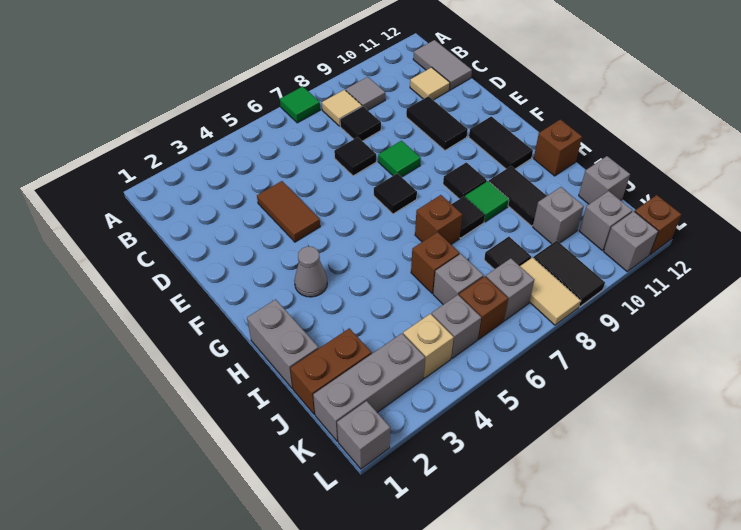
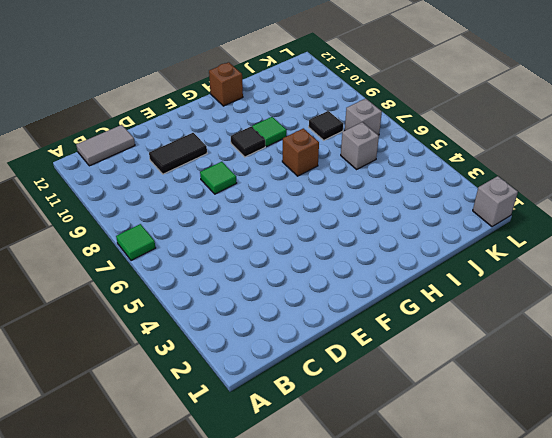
none -> tan tile B8 level 1
none -> grey tile B9 level 1
none -> black tile C8 level 1
none -> tan tile C11 level 1

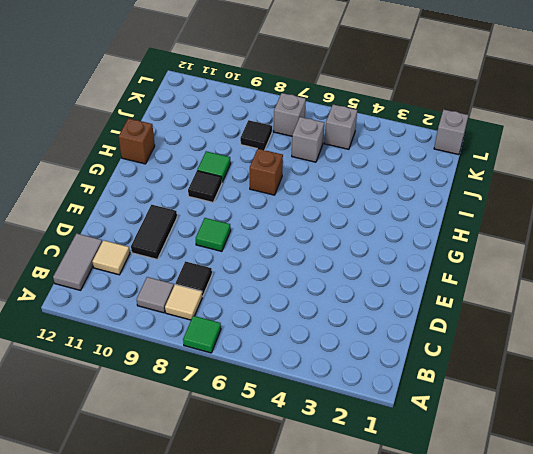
none -> brown tile D4:E4 level 1
none -> black tile D7 level 1
none -> black tile F7 level 1
none -> black tile F11:G11 level 1

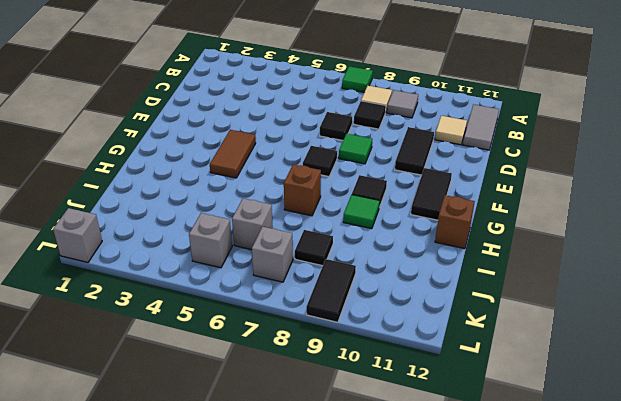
brown tile F4:G4 level 1 -> brown tile D4:E4 level 1
none -> grey cone G3 level 1
none -> grey brick H1:I1 level 1
none -> black tile H8 level 1
none -> black tile H10:I10 level 1

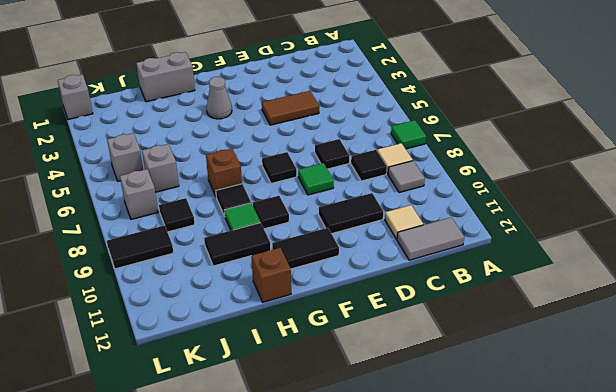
none -> brown brick I6 level 1
none -> brown brick J1:J2 level 1
none -> grey brick J10 level 1
none -> grey brick J12 level 1

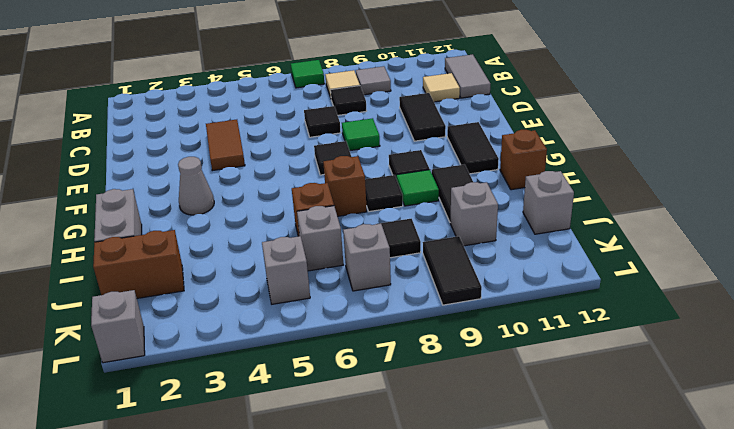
none -> grey brick K1:K3 level 1
none -> tan brick K4 level 1
none -> brown brick K6 level 1
none -> tan tile K8:L8 level 1

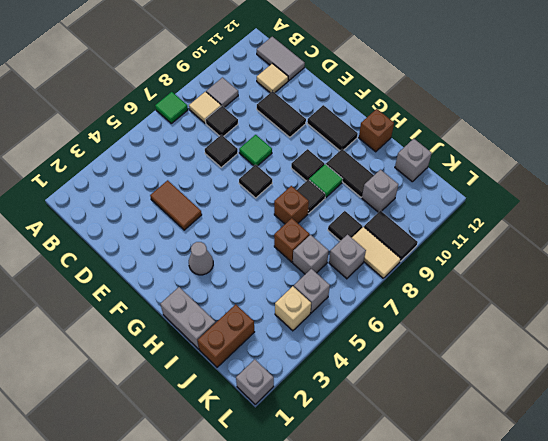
none -> grey brick K1:K3 level 1
none -> brown brick K6 level 1
none -> grey brick K11 level 1
none -> grey brick L11 level 1

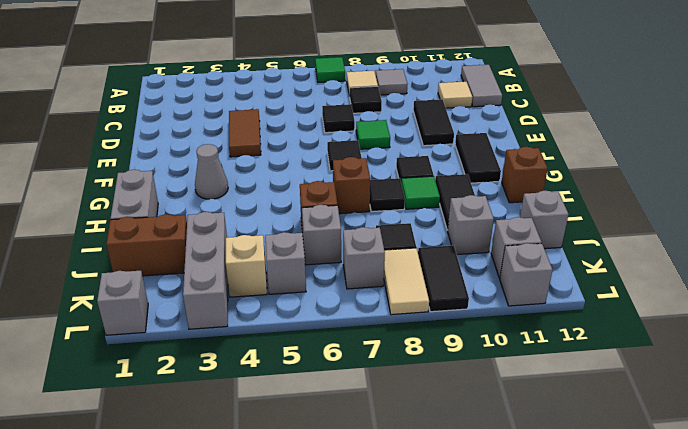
grey brick J3:L3 level 1 -> grey brick K1:K3 level 1
none -> brown brick K6 level 1
none -> brown brick L12 level 1

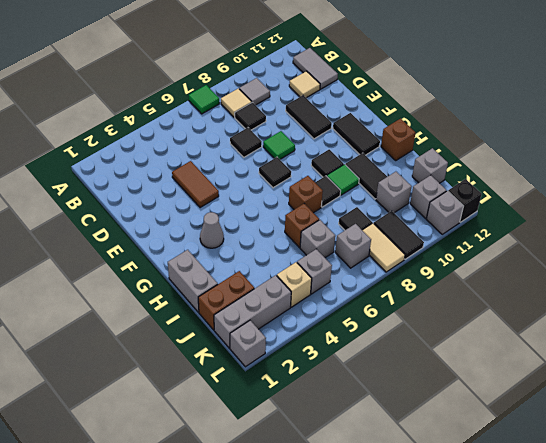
black brick L12 level 1 -> brown brick L12 level 1
none -> brown brick K6 level 1

